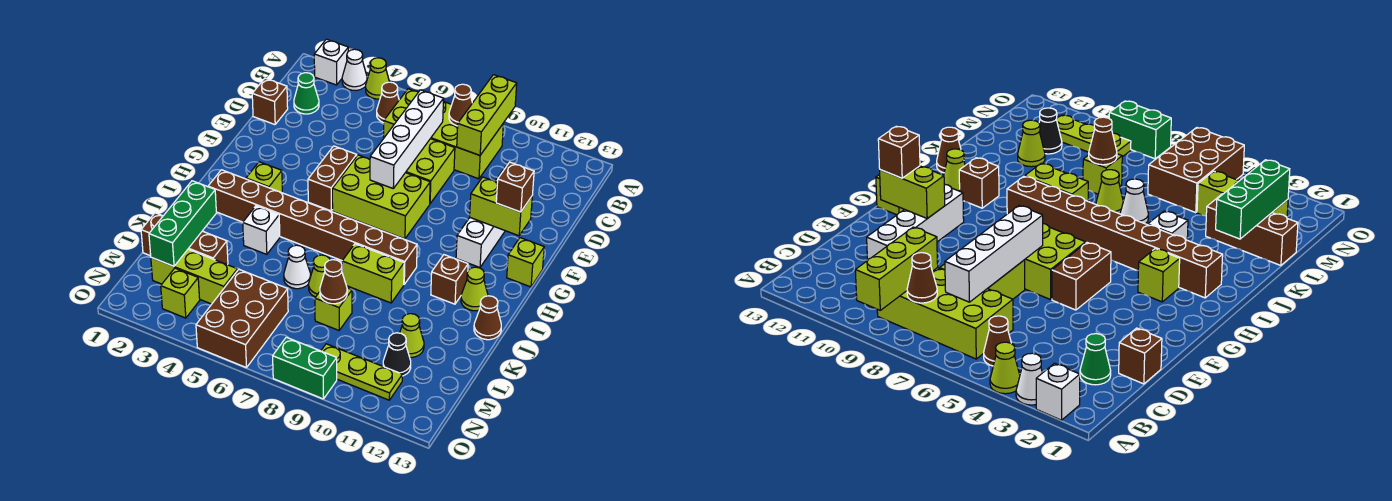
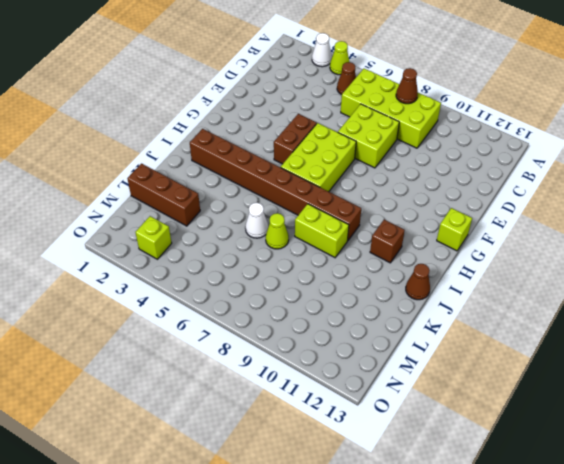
lime brick F6:H7 level 1 -> lime brick F6:G8 level 1
none -> white brick A2 level 1
none -> green cone C2 level 1
none -> brown brick D1 level 1
none -> white brick D11:G11 level 1

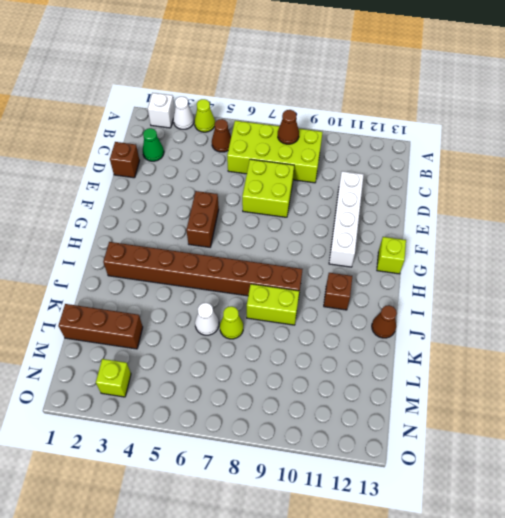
none -> lime brick F6:G8 level 1
none -> lime brick H3 level 1
none -> lime cone I12 level 1
none -> white brick J4 level 1

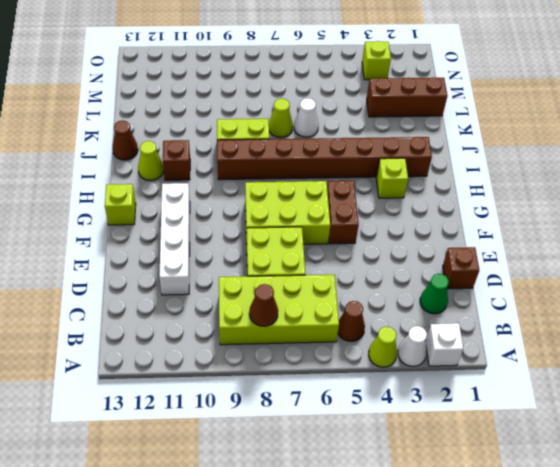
none -> white brick J4 level 1
none -> lime brick L8 level 1
none -> lime cone L11 level 1
none -> lime brick M2:M4 level 1

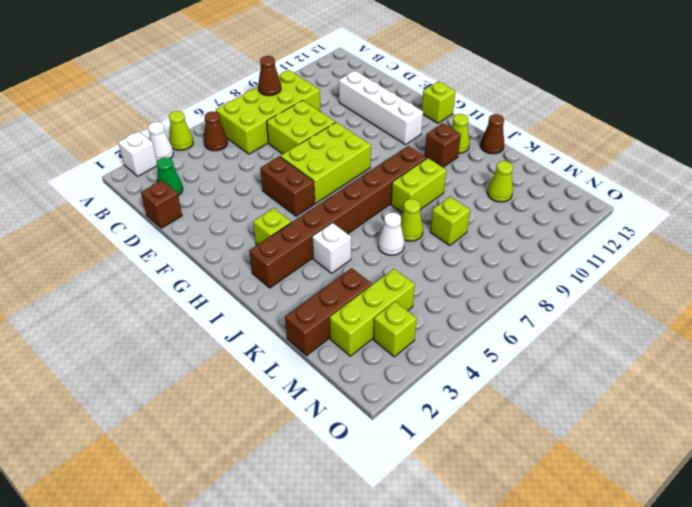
none -> brown brick M5:O6 level 1
none -> black cone M11 level 1
none -> lime plate N9:N11 level 1
none -> green brick O8:O9 level 1

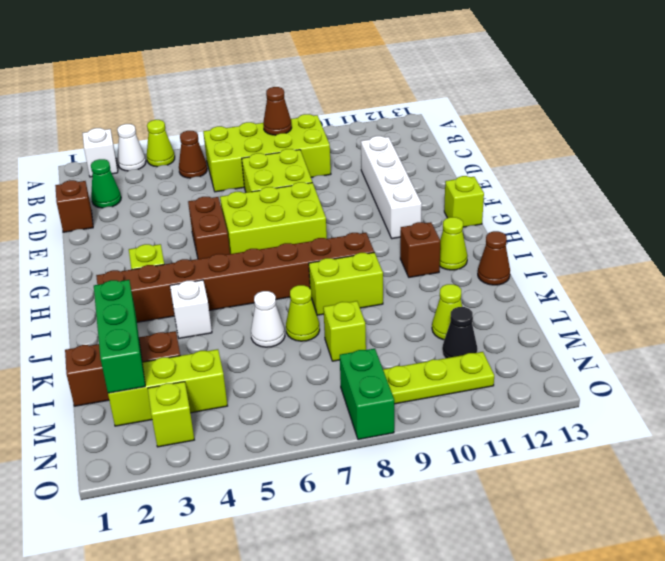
green brick N8:O8 level 1 -> green brick O8:O9 level 1
none -> brown brick M5:O6 level 1
none -> lime brick A9:C9 level 2
none -> white brick C7:F7 level 2
none -> lime brick F11:F12 level 2

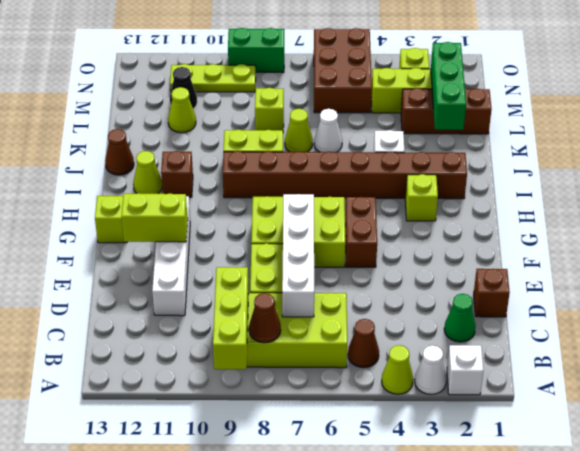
none -> brown cone L8 level 2
none -> brown brick F12 level 3

